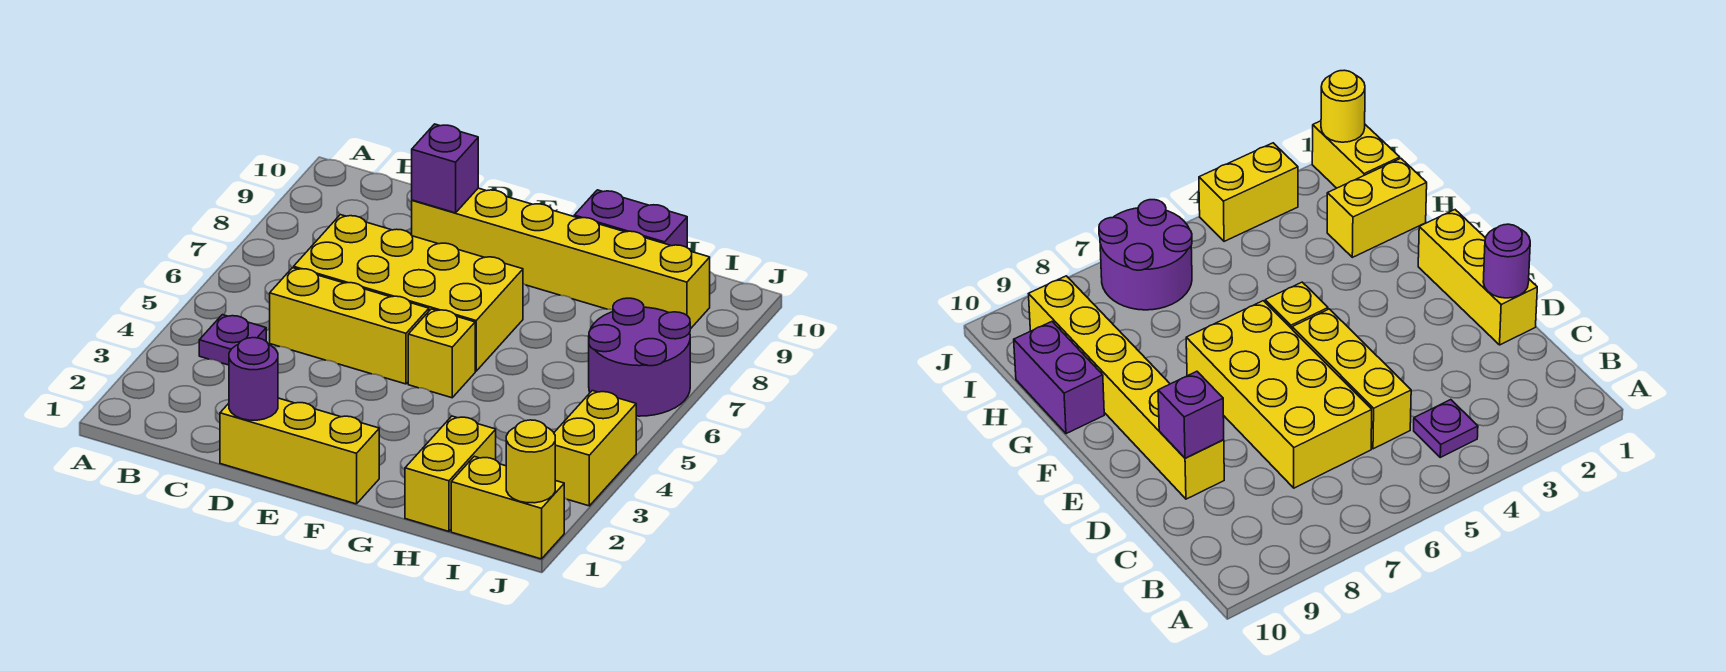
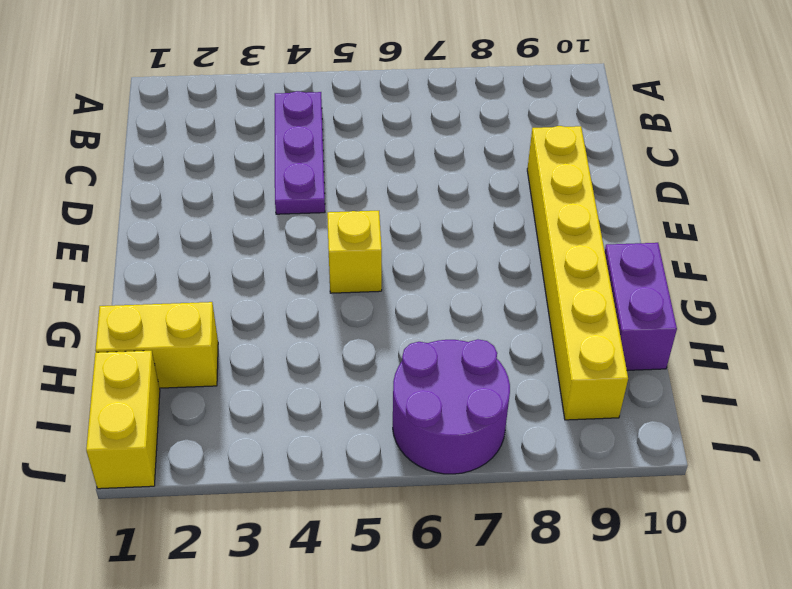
purple plate B4:D4 level 1 -> purple plate B4 level 1
none -> yellow brick C5:E5 level 1
none -> yellow brick C6:F7 level 1
none -> yellow brick D1:F1 level 1

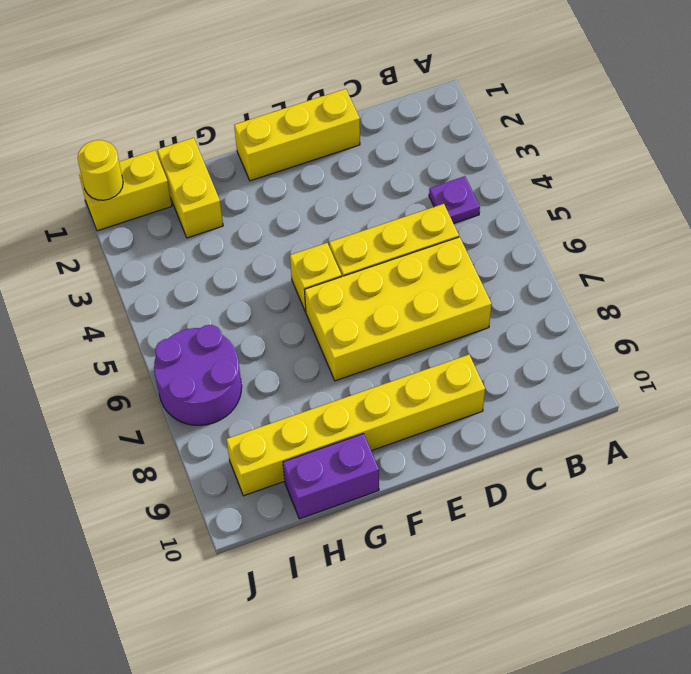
none -> yellow brick J3:J4 level 1
none -> purple round brick D1 level 2
none -> purple brick D9 level 2

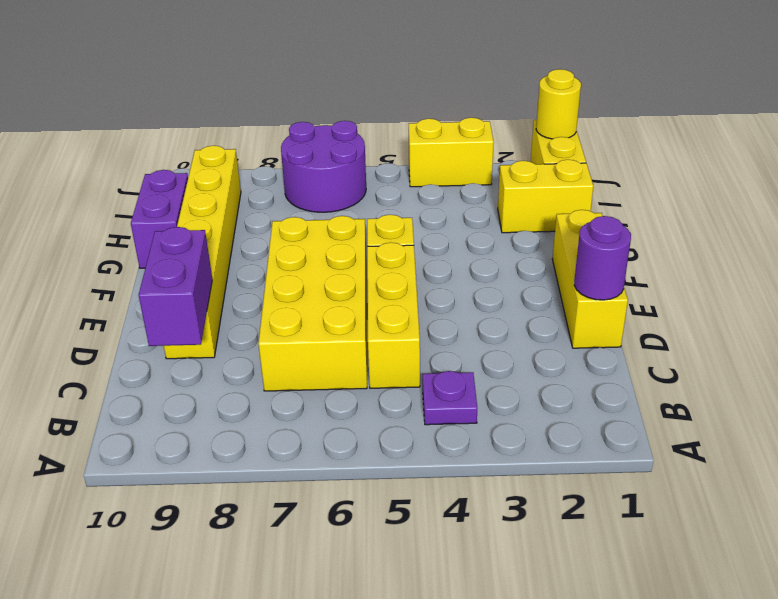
purple brick C9:D9 level 2 -> purple brick D9 level 2

